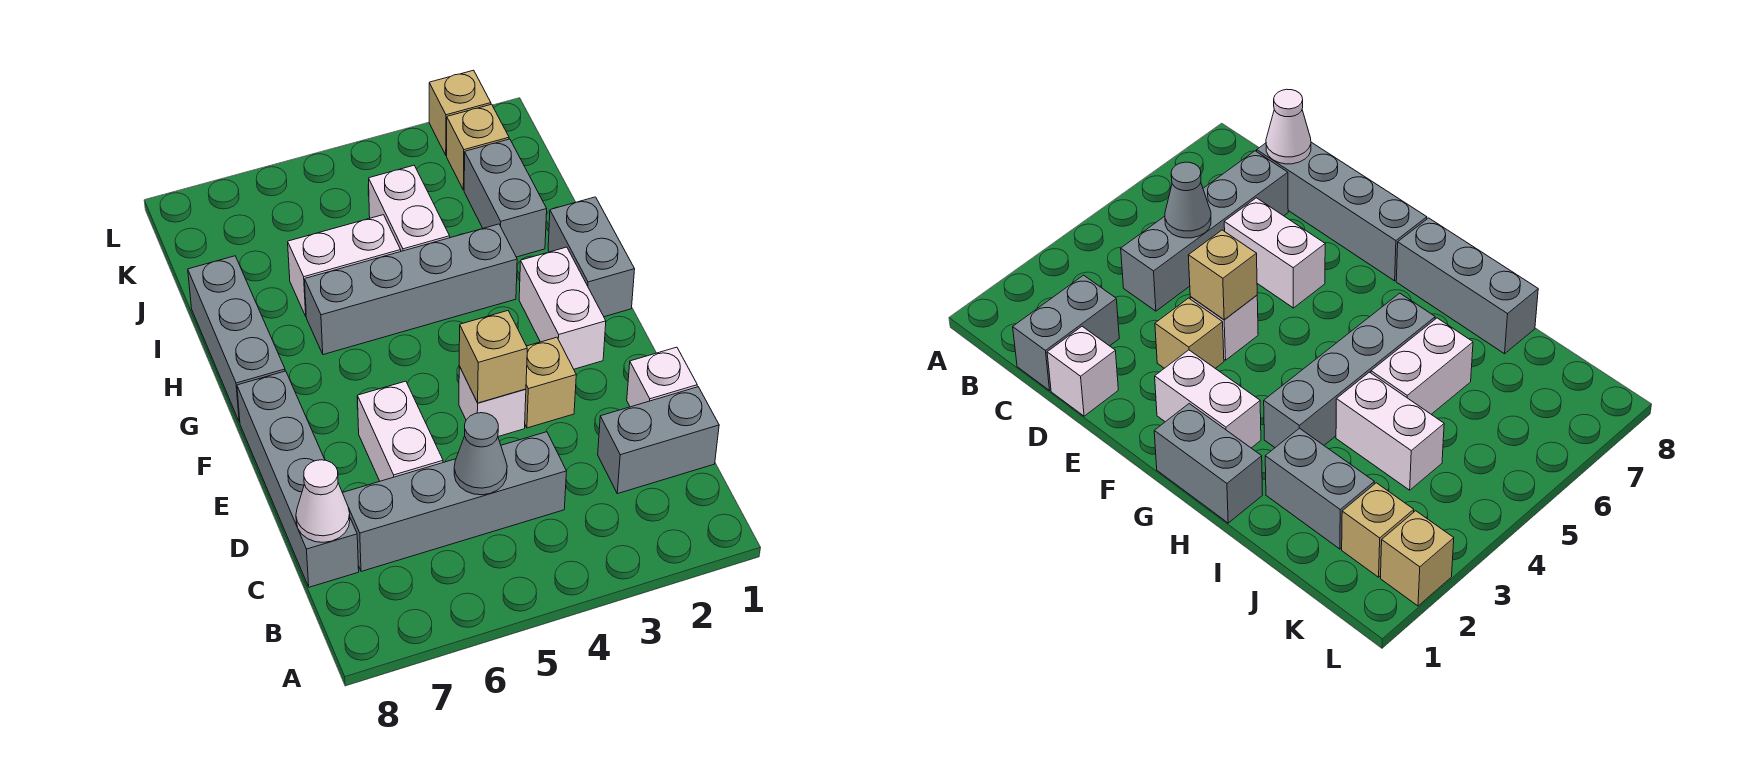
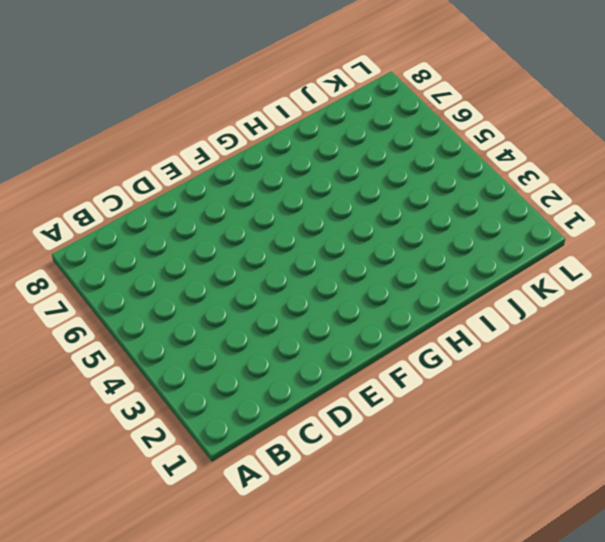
none -> grey brick C1:C2 level 1
none -> grey brick C4:C7 level 1
none -> grey brick C8:F8 level 1

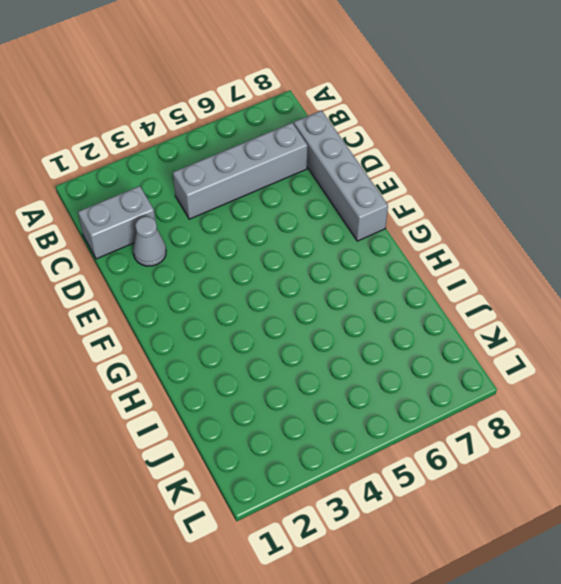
grey cone D2 level 1 -> grey cone C5 level 2
none -> white brick D1 level 1
none -> white brick D6:E6 level 1
none -> tan brick E3 level 1

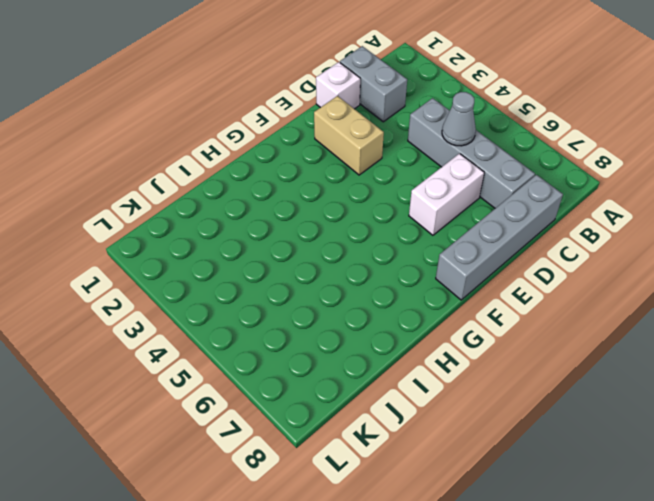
tan brick E2:E3 level 1 -> tan brick E3 level 1
none -> white brick E4 level 1
none -> white brick F2:G2 level 1
none -> grey brick G1:H1 level 1

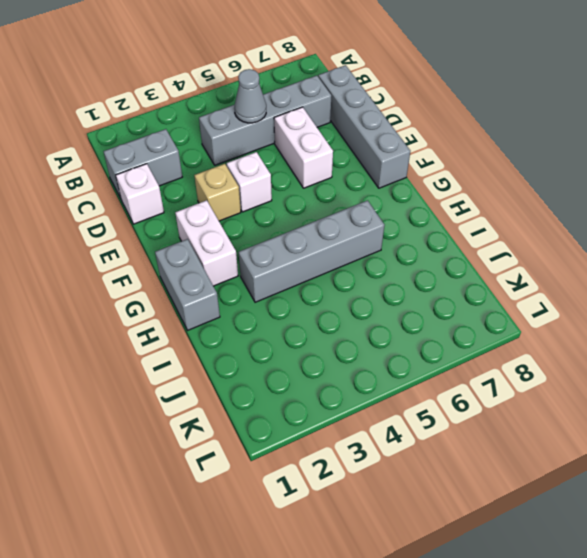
none -> grey brick G8:I8 level 1
none -> grey brick I2:J2 level 1
none -> white brick I4:J4 level 1

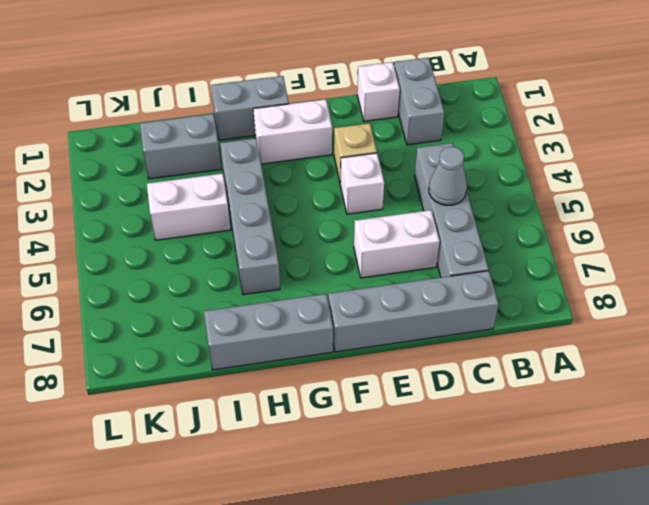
none -> white brick I5:I6 level 1
none -> tan brick K2 level 1
none -> tan brick L2 level 1

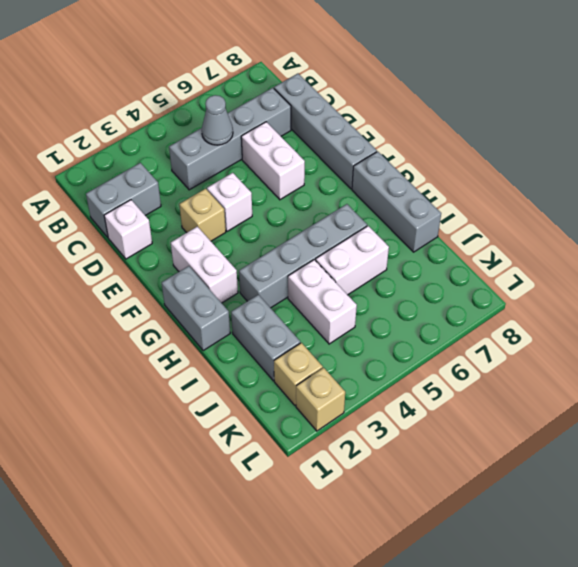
none -> white cone C8 level 2
none -> tan brick E4 level 2

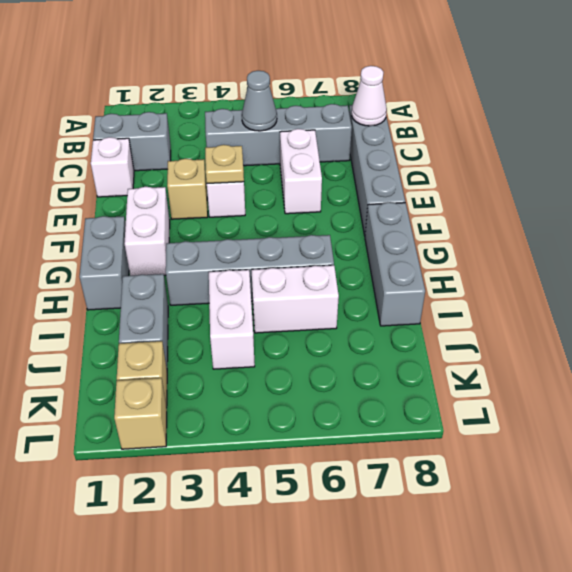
tan plate E4 level 2 -> tan brick E4 level 2

